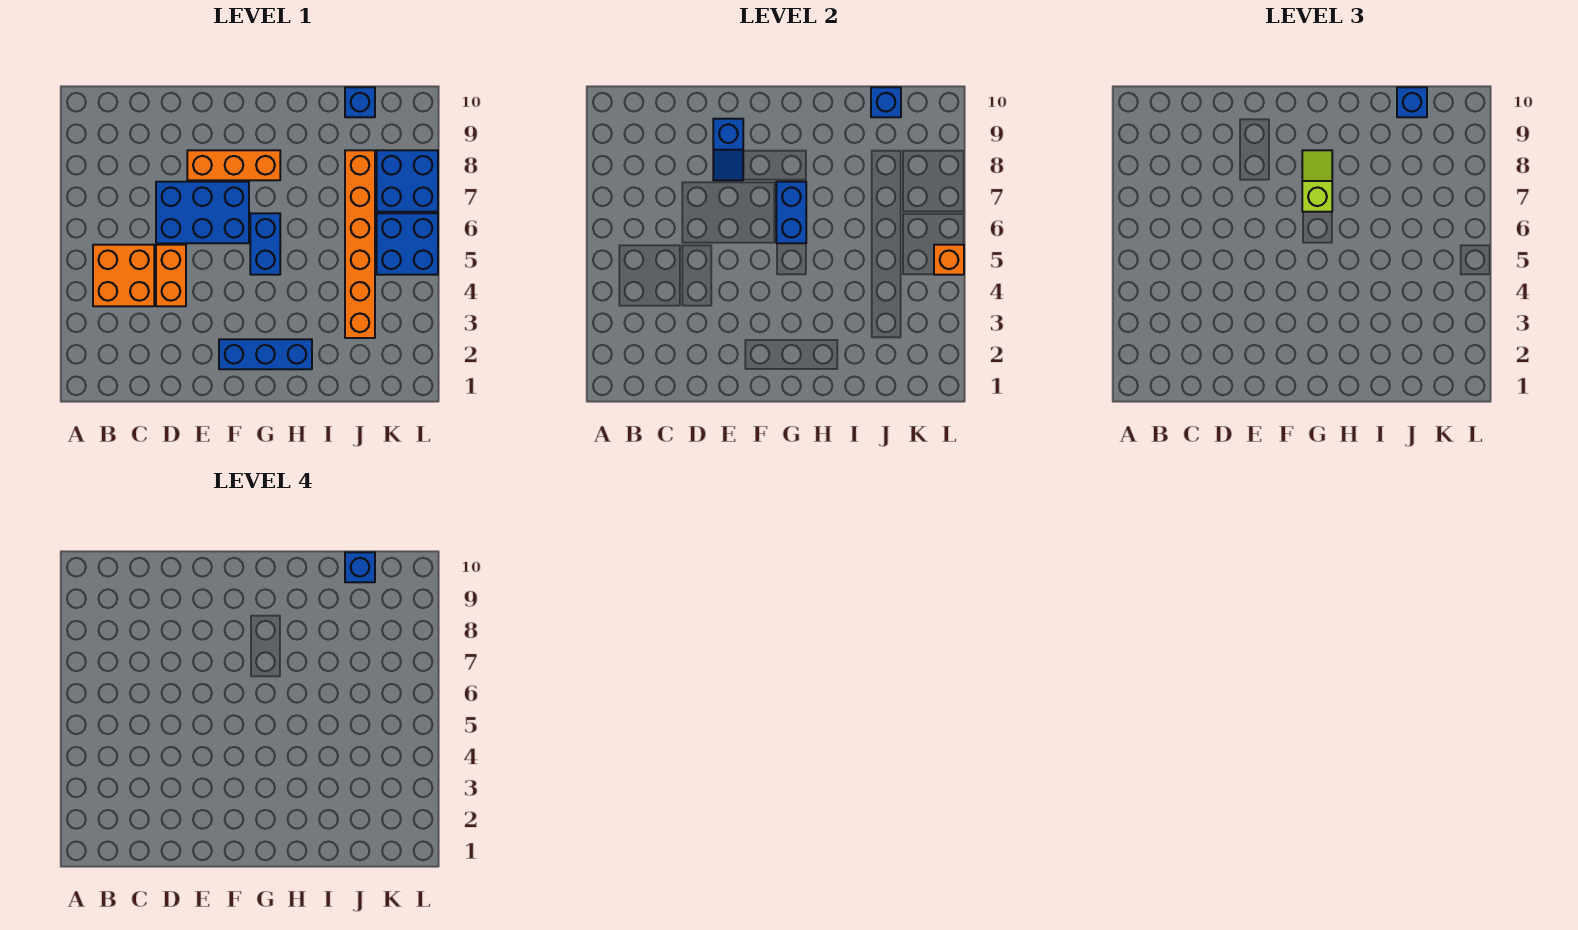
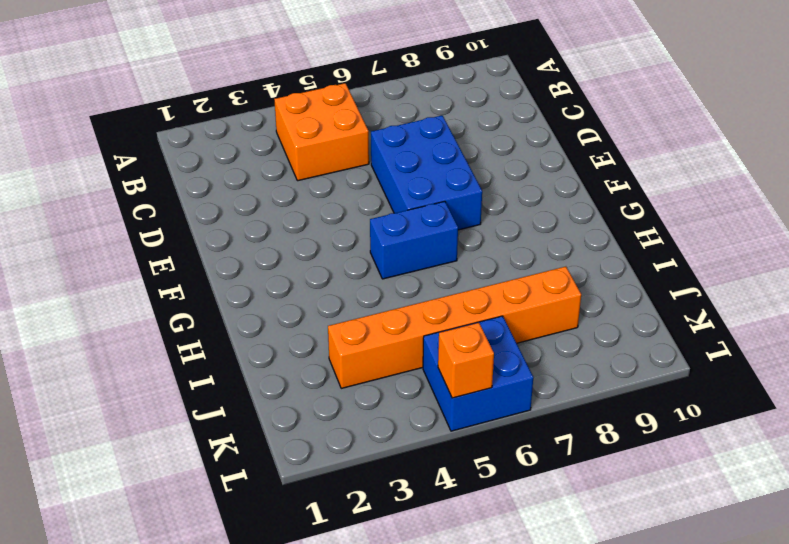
none -> orange brick D4:D5 level 1
none -> orange brick E8:G8 level 1
none -> blue brick F2:H2 level 1

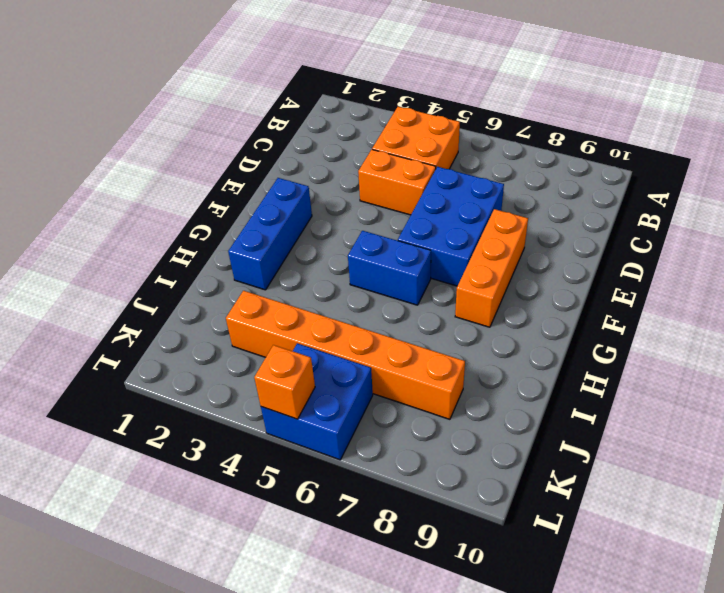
none -> blue brick J10 level 1
none -> blue brick K7:L8 level 1
none -> blue slope E8:E9 level 2 top 9

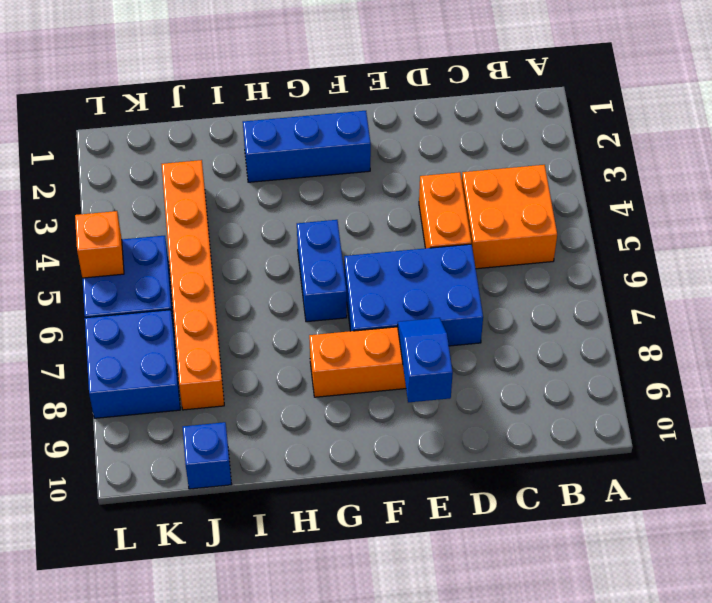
none -> blue brick G6:G7 level 2
none -> blue brick J10 level 2
none -> lime slope G7:G8 level 3 top 7

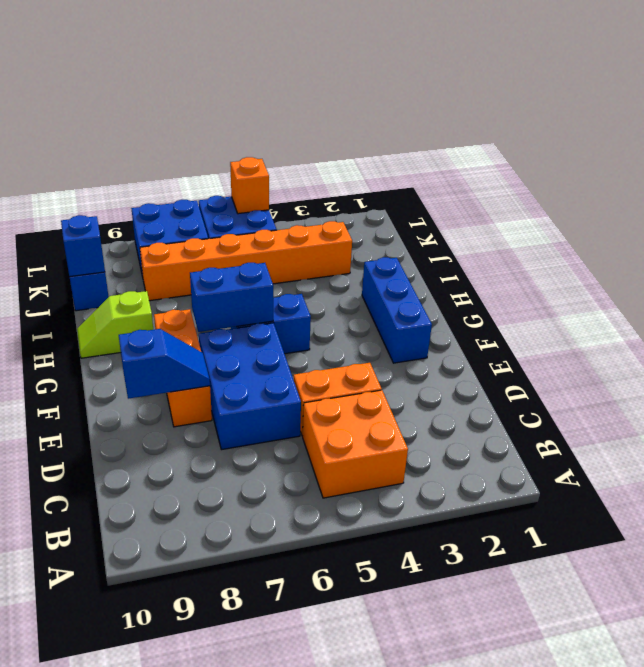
lime slope H9:H10 level 1 top 9 -> lime slope G7:G8 level 3 top 7
none -> blue brick J10 level 3
none -> blue brick J10 level 4

